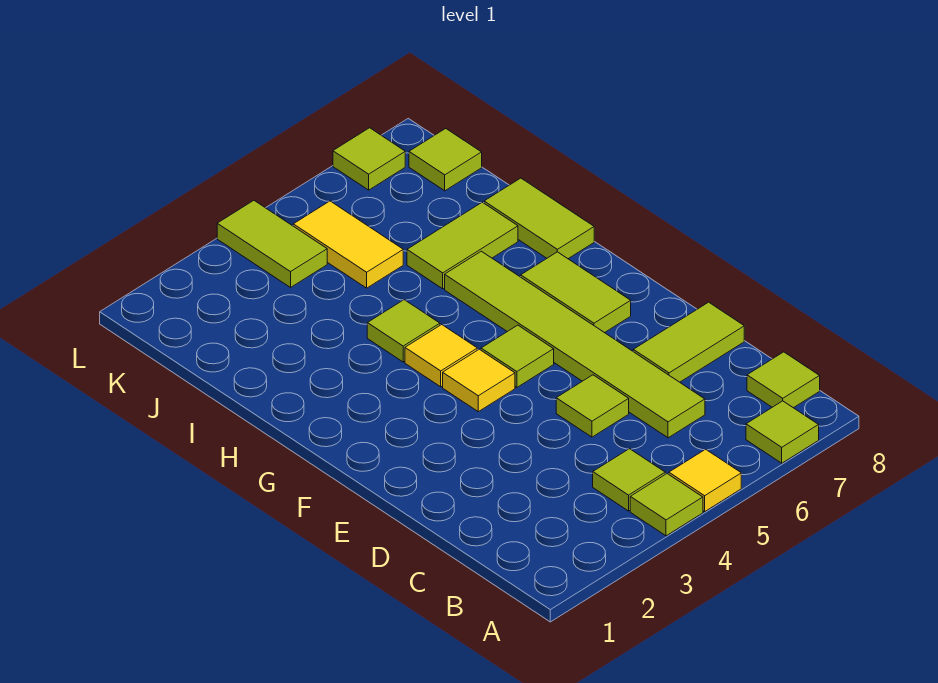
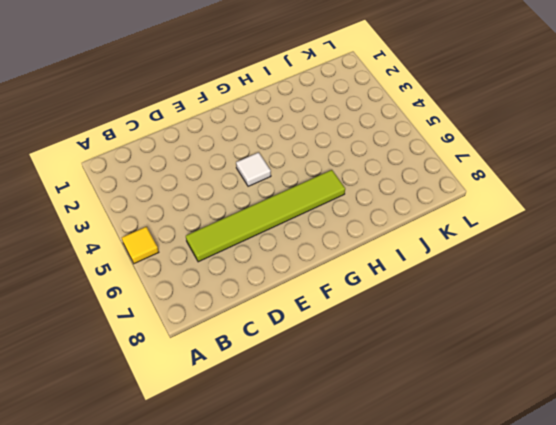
white tile F4 level 1 -> yellow tile F4 level 1
none -> lime tile A4 level 1
none -> lime tile A7 level 1
none -> lime tile B4 level 1

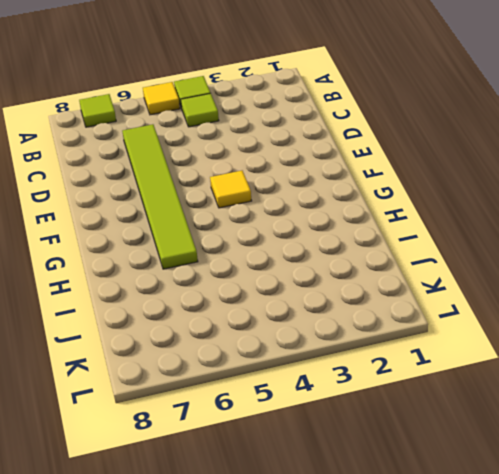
none -> lime tile B8 level 1
none -> lime tile D5 level 1
none -> lime tile D7:D8 level 1

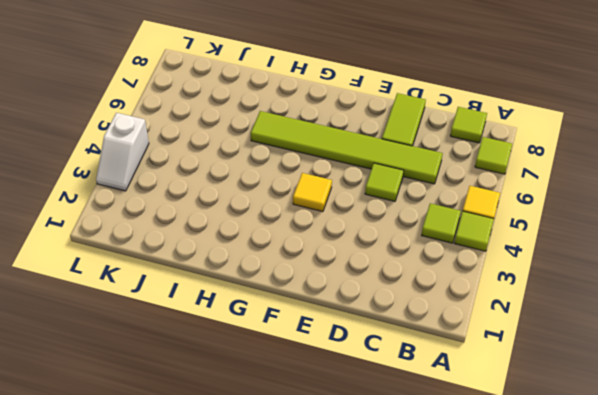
white slope L3:L4 level 1 top 4 -> lime tile K4:L4 level 1
none -> lime tile F5 level 1
none -> lime tile F7:G7 level 1
none -> yellow tile G4 level 1

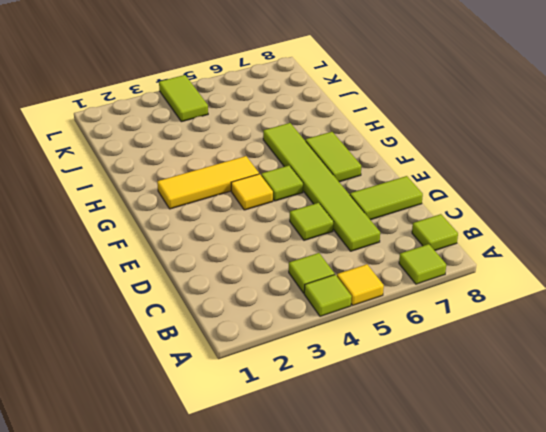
yellow tile G2:G4 level 1 -> yellow tile G4 level 1
none -> lime tile H4 level 1
none -> lime tile H8:I8 level 1
none -> lime tile I6:I7 level 1

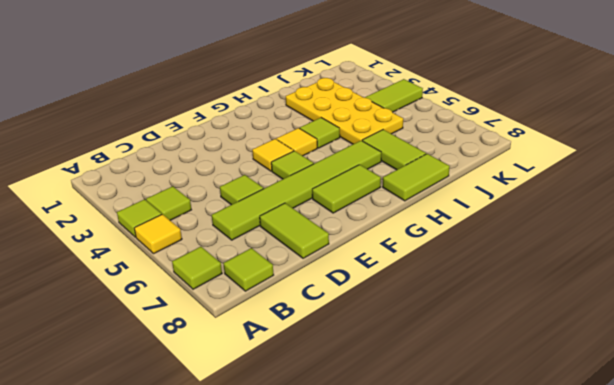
yellow plate I2:J5 level 1 -> yellow tile J5:K5 level 1
none -> lime tile K8 level 1
none -> lime tile L7 level 1

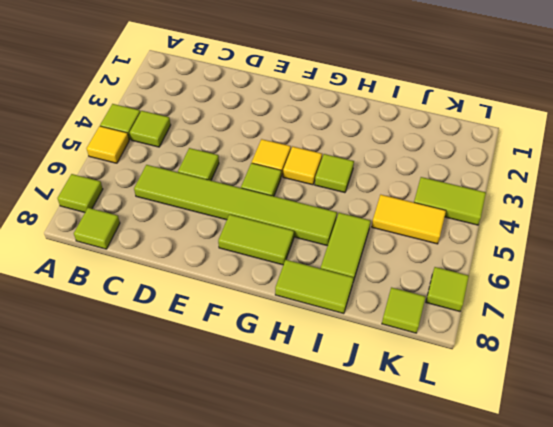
none -> lime tile D7:D8 level 1

